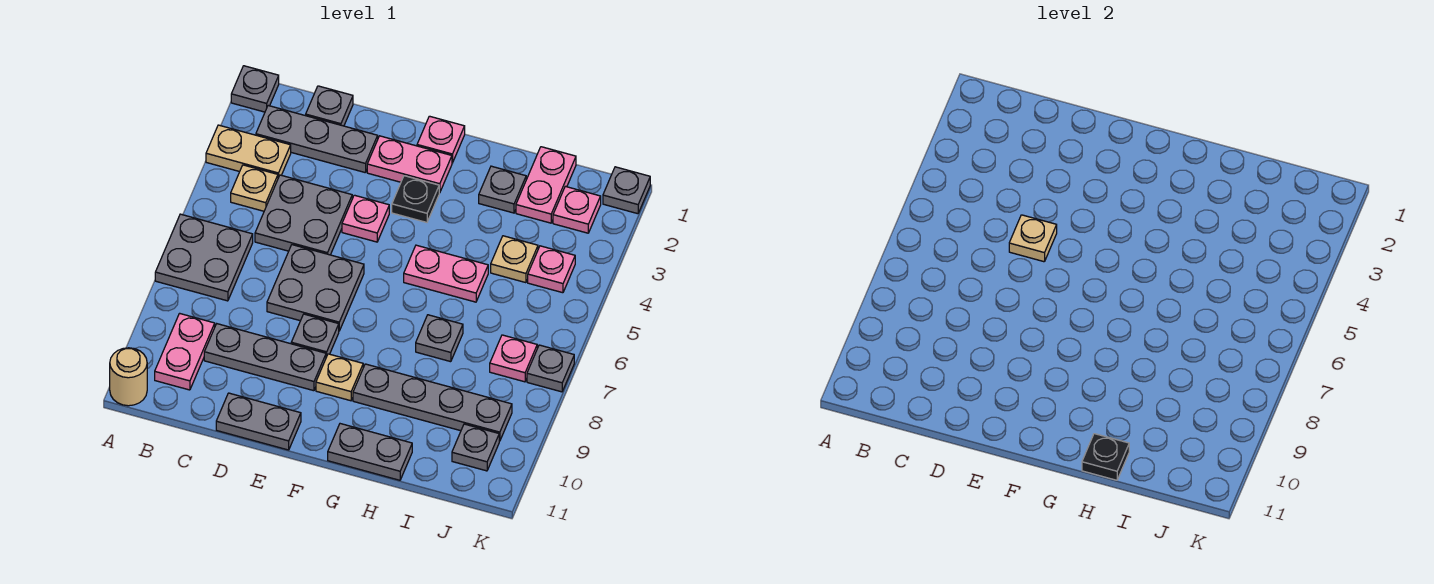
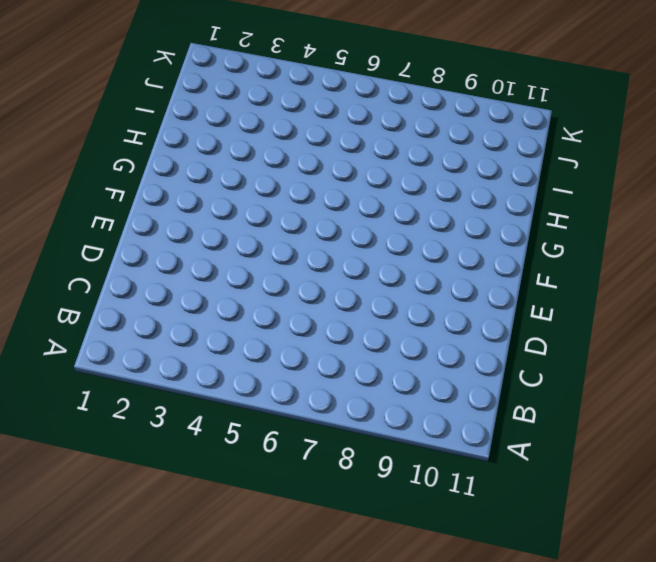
none -> grey plate A1 level 1
none -> tan plate A3:B3 level 1
none -> grey plate A6:B7 level 1
none -> tan round brick A11 level 1

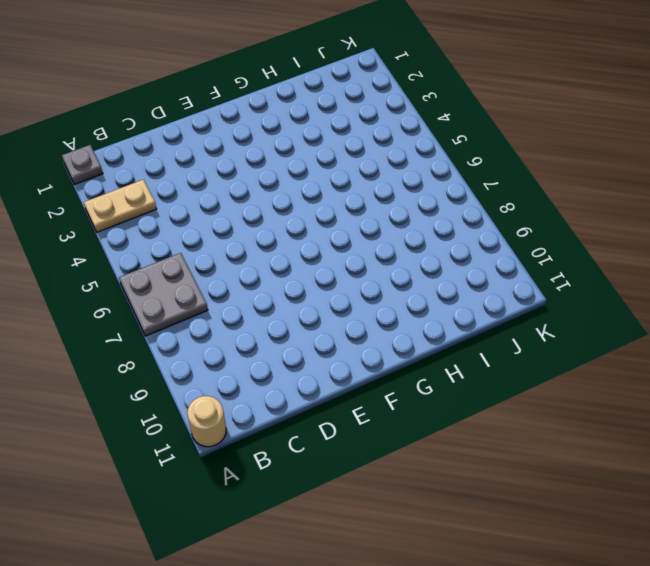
none -> grey plate B2:D2 level 1
none -> tan plate B4 level 1
none -> pink plate B9:B10 level 1
none -> grey plate C1 level 1

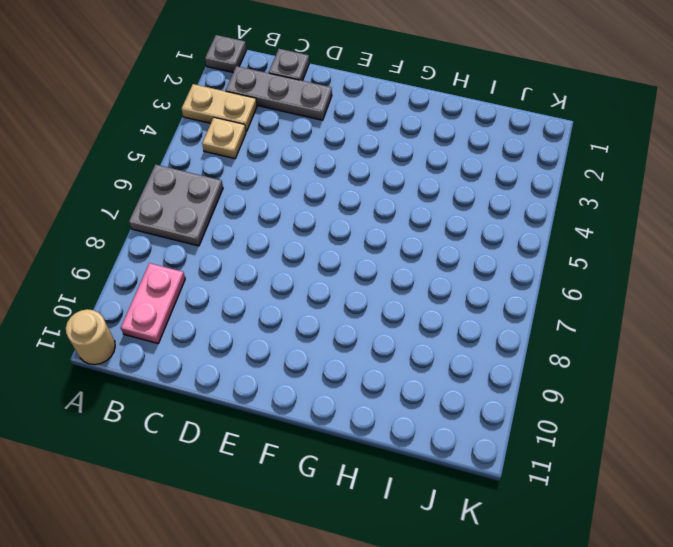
none -> grey plate C4:D5 level 1
none -> grey plate C9:E9 level 1
none -> grey plate D6:E7 level 1
none -> grey plate D11:E11 level 1

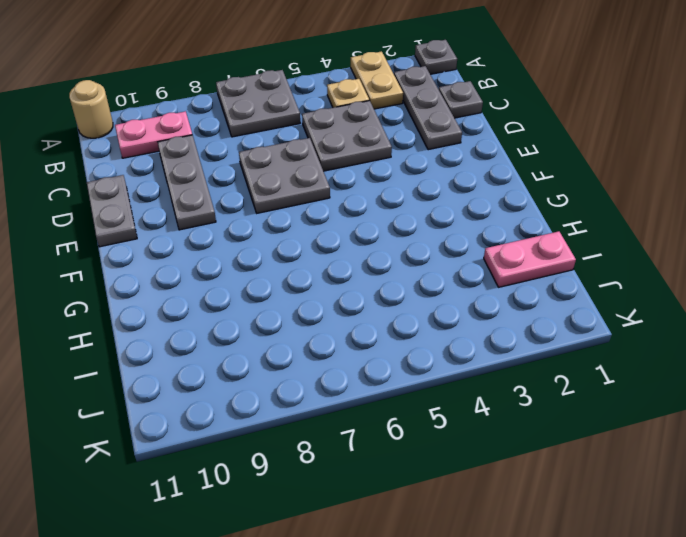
none -> pink plate E2:F2 level 1
none -> pink plate E4 level 1
none -> grey plate E8 level 1
none -> pink plate F1 level 1

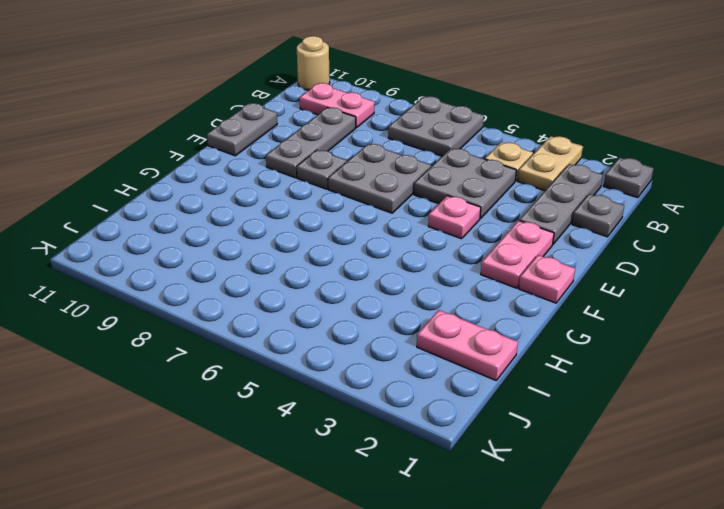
none -> black plate F3 level 1
none -> tan plate F9 level 1
none -> pink plate G5:H5 level 1
none -> grey plate G9:J9 level 1

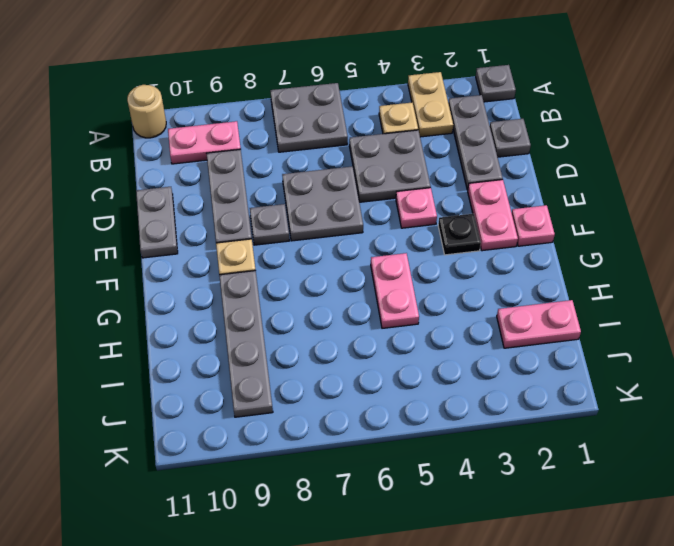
none -> grey plate G11:H11 level 1
none -> grey plate H2 level 1
none -> grey plate H7 level 1
none -> tan plate I4 level 1

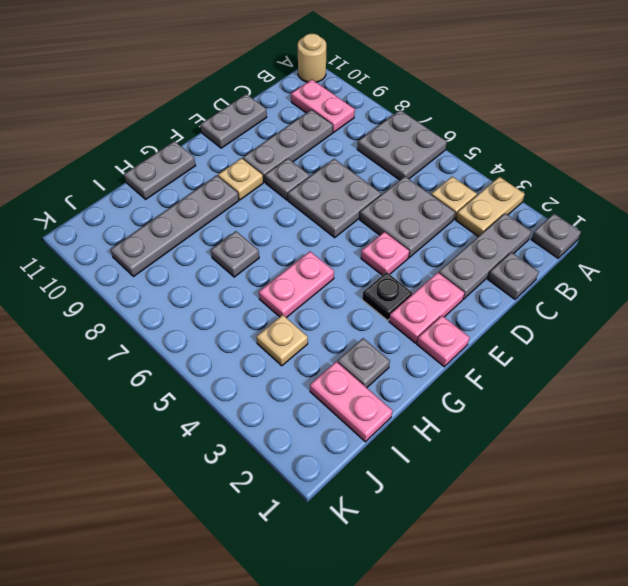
none -> pink plate J2 level 1
none -> pink plate J4 level 1
none -> pink plate J7 level 1
none -> grey plate J10 level 1

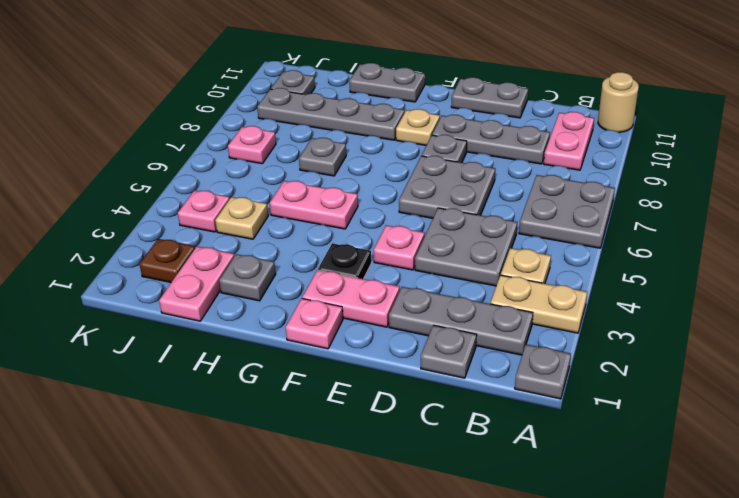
brown plate J2 level 1 -> pink plate J2 level 1
none -> grey plate K1 level 1
none -> grey plate K7 level 1
none -> tan plate D5 level 2
none -> black plate H11 level 2

